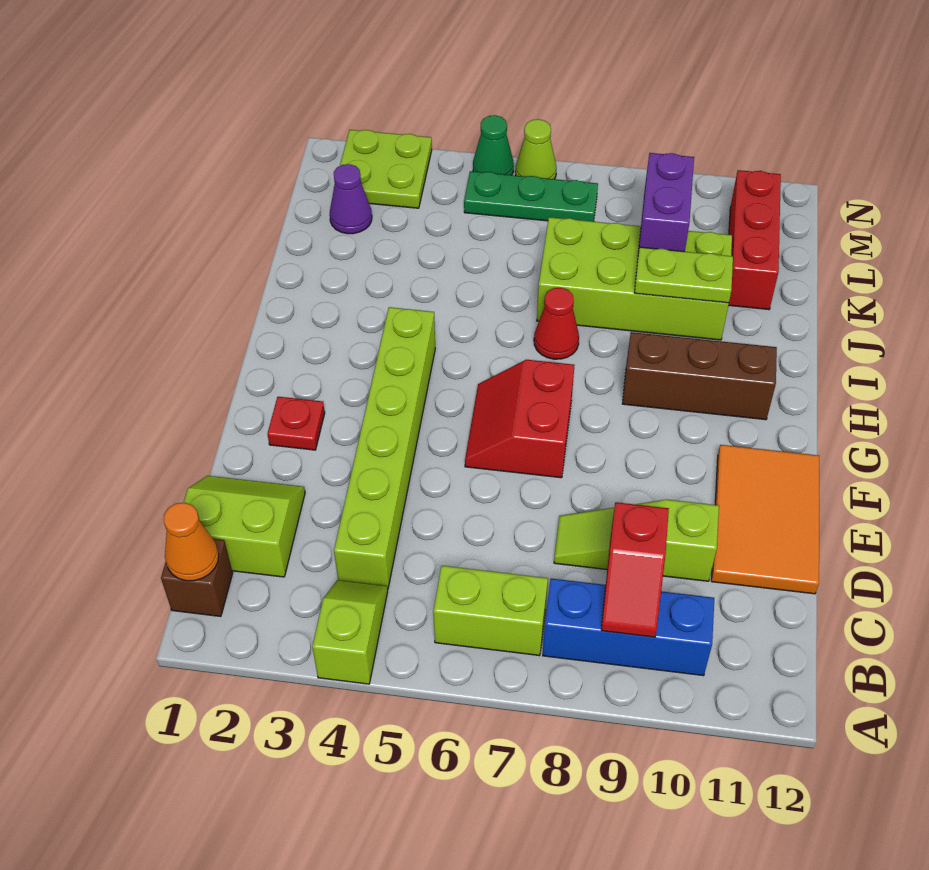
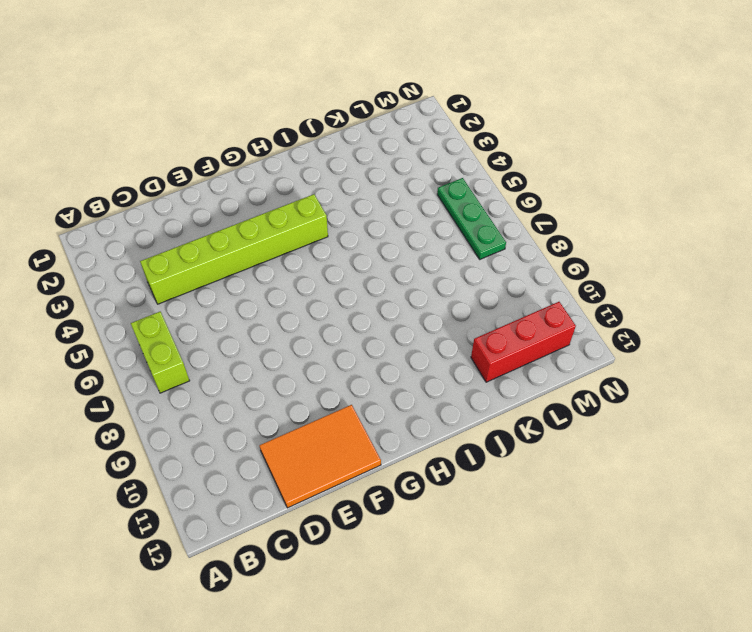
none -> lime slope A4:B4 level 1 top A
none -> brown brick B1 level 1
none -> blue brick B8:B10 level 1

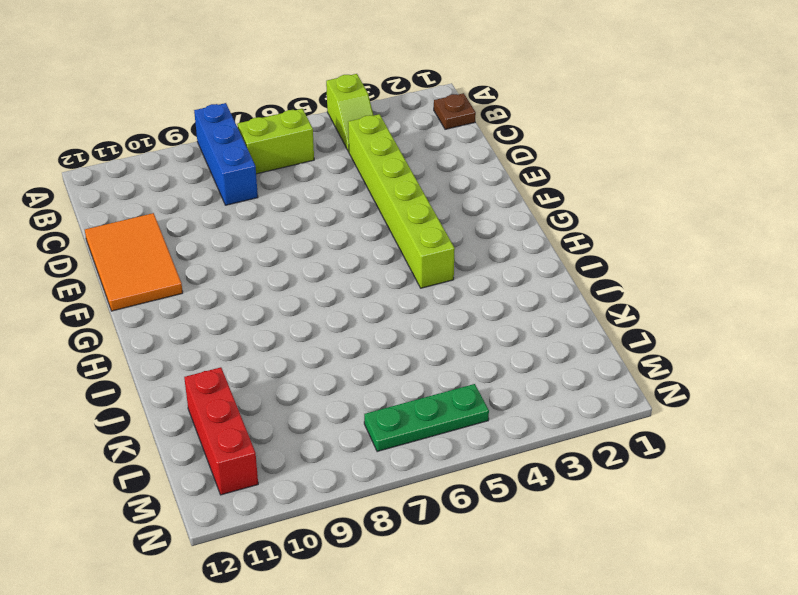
blue brick A8:C8 level 1 -> blue brick B8:B10 level 1
brown plate B1 level 1 -> brown brick B1 level 1
none -> lime slope C1:D2 level 1 top C
none -> lime slope D8:D10 level 1 top 10
none -> red plate F2 level 1

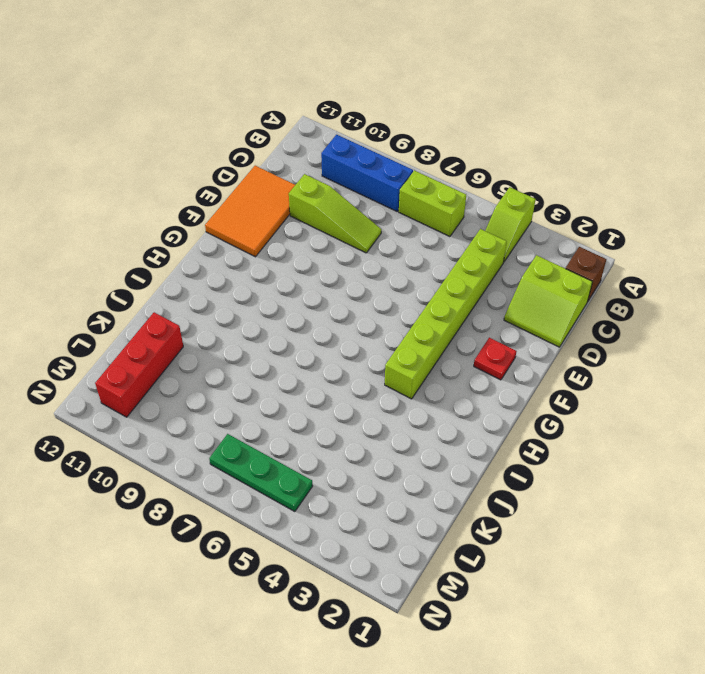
none -> red slope F6:G7 level 1 top 7
none -> brown brick H9:H11 level 1
none -> red cone I7 level 1

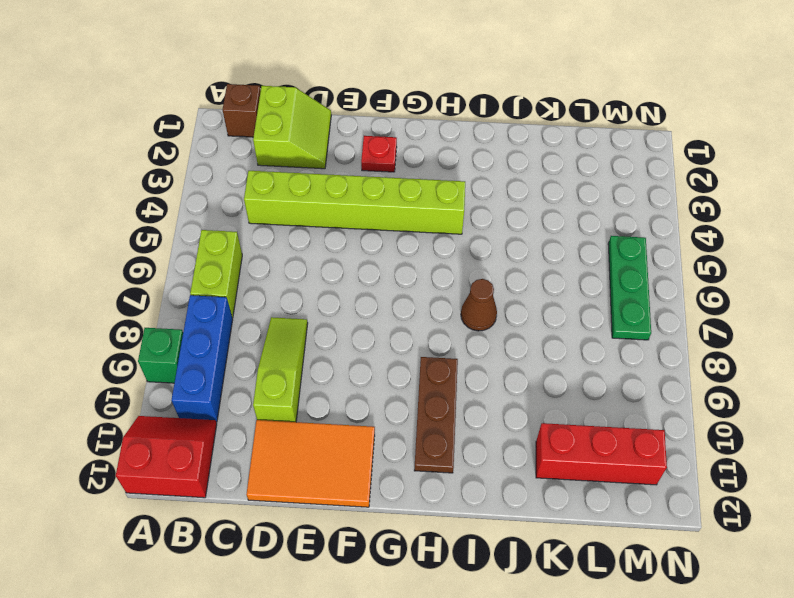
green brick A9 level 1 -> none
red slope A11:B12 level 1 top 12 -> red slope F6:G7 level 1 top 7
brown plate H9:H11 level 1 -> brown brick H9:H11 level 1
brown cone I7 level 1 -> red cone I7 level 1
none -> lime slope A4:B4 level 1 top A
none -> lime brick J7:K10 level 1
none -> purple cone L2 level 1

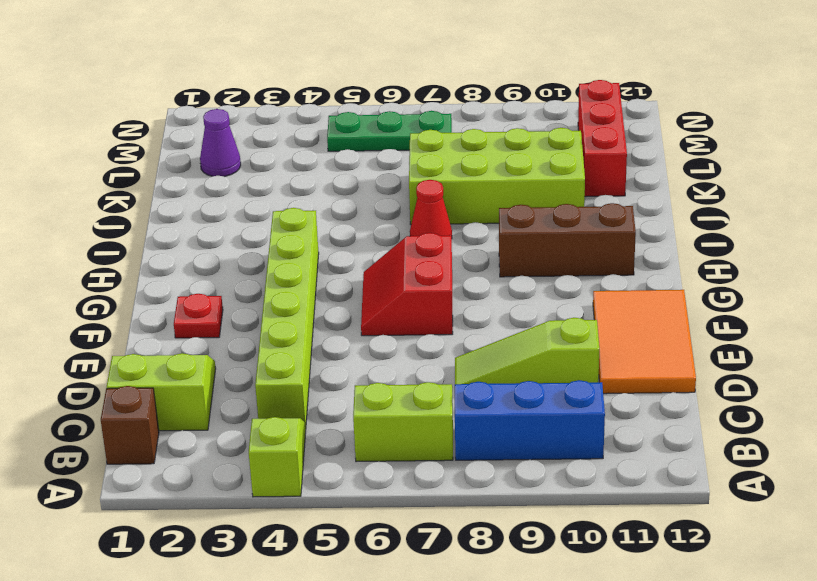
none -> lime plate M2:N3 level 1
none -> green cone N5 level 1
none -> lime cone N6 level 1

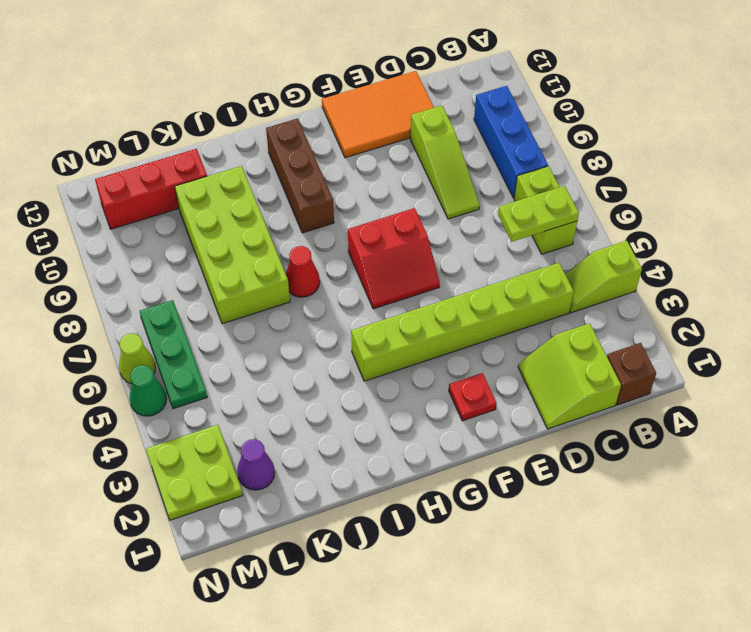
lime plate B6:C6 level 2 -> lime plate J9:J10 level 2
none -> orange cone B1 level 2
none -> red slope B9:C9 level 2 top C
none -> purple brick K9:L9 level 2

